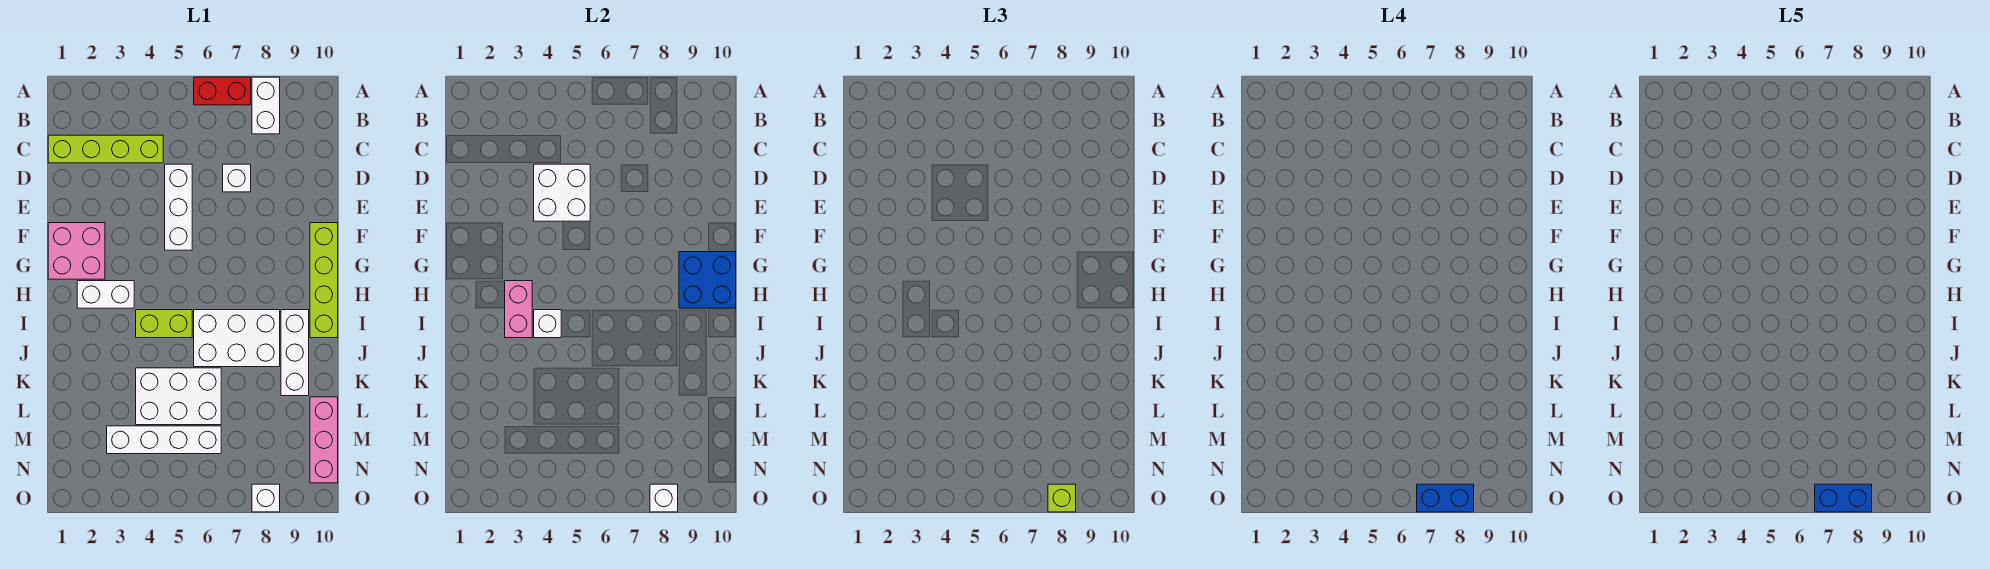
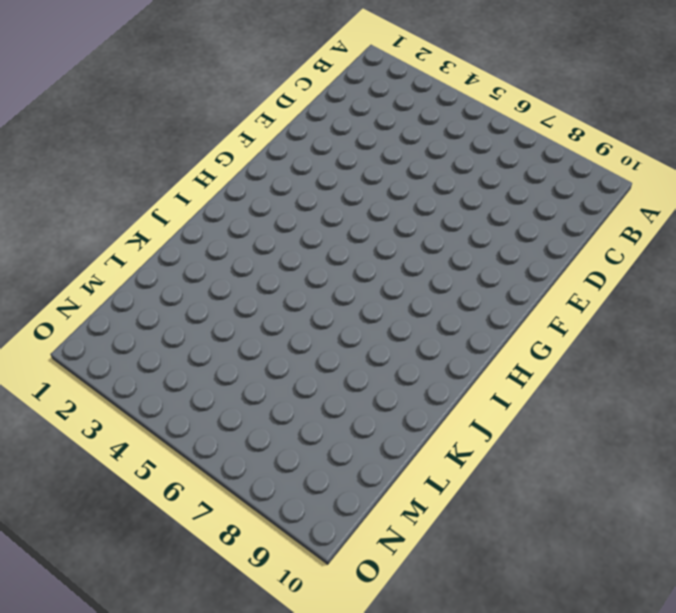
none -> red brick A6:A7 level 1
none -> white brick A8:B8 level 1
none -> lime brick C1:C4 level 1

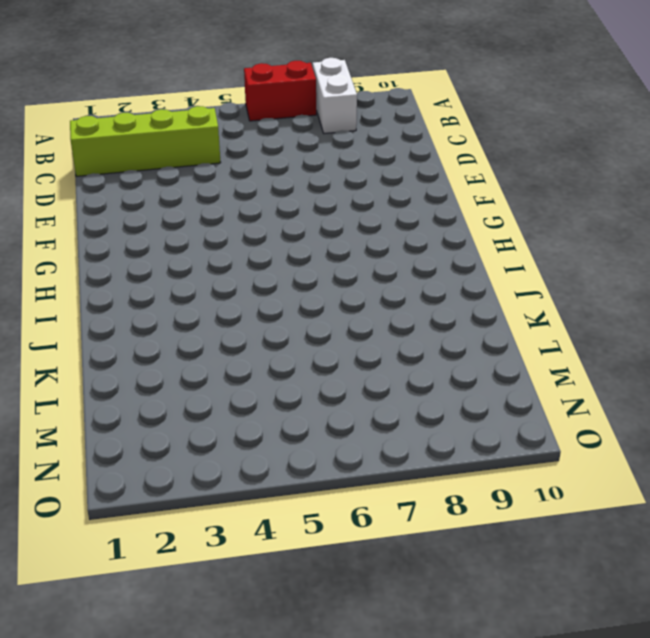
none -> white brick D5:F5 level 1
none -> white brick D7 level 1
none -> pink brick F1:G2 level 1

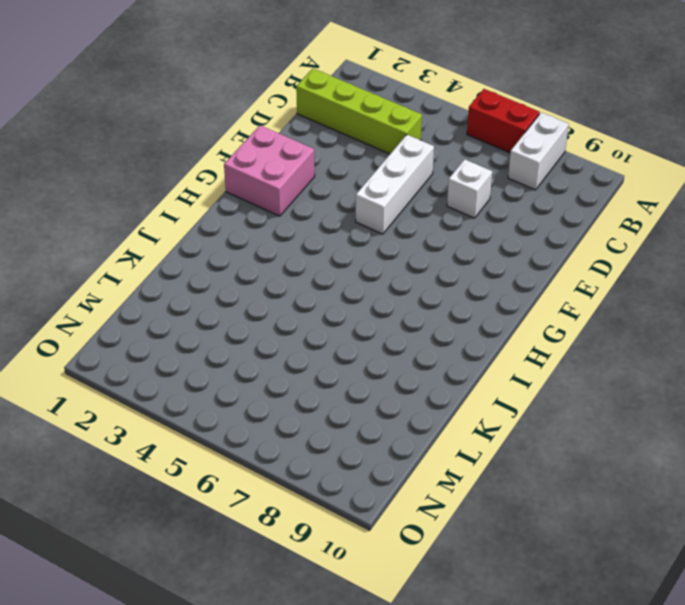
none -> lime brick F10:I10 level 1
none -> white brick H2:H3 level 1
none -> lime brick I4:I5 level 1

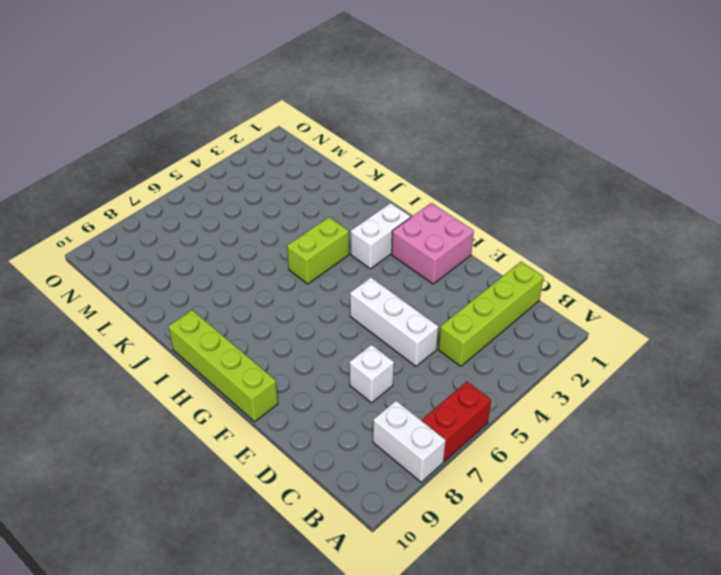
none -> white brick I6:J8 level 1
none -> white brick I9:K9 level 1
none -> white brick K4:L6 level 1

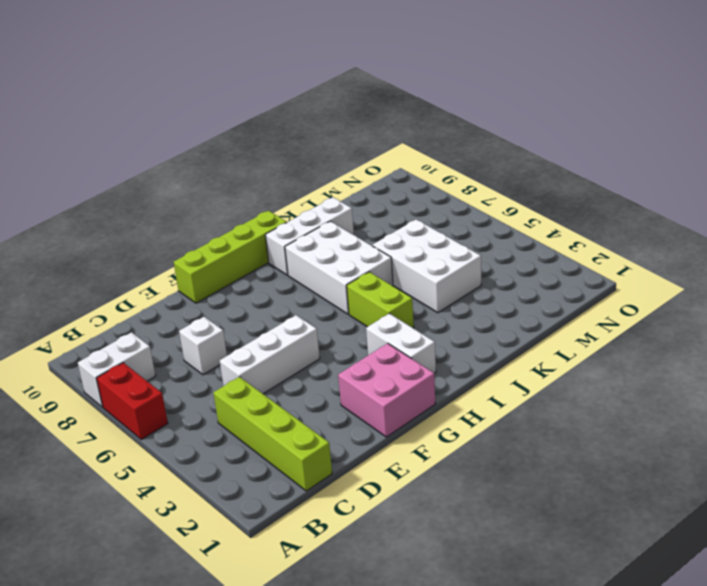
none -> pink brick L10:N10 level 1
none -> white brick M3:M6 level 1
none -> white brick O8 level 1

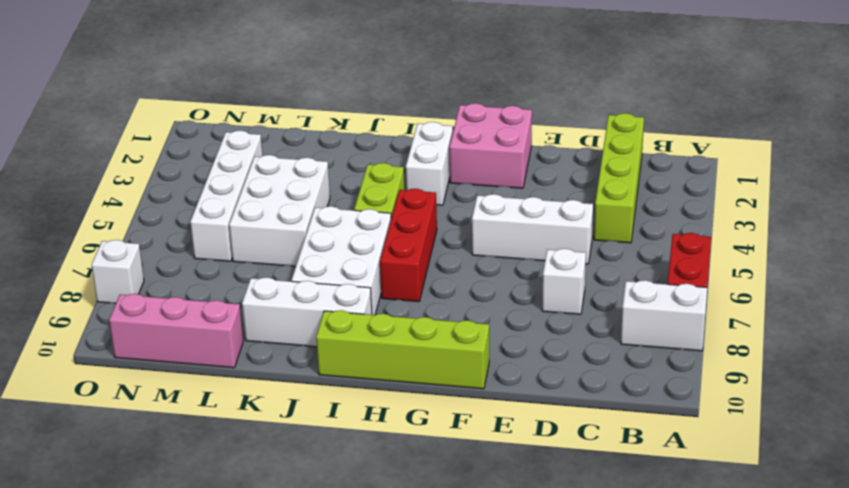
red brick H5:H7 level 1 -> none
none -> white brick D4:E5 level 2
none -> blue brick G9:H10 level 2
none -> pink brick H3:I3 level 2

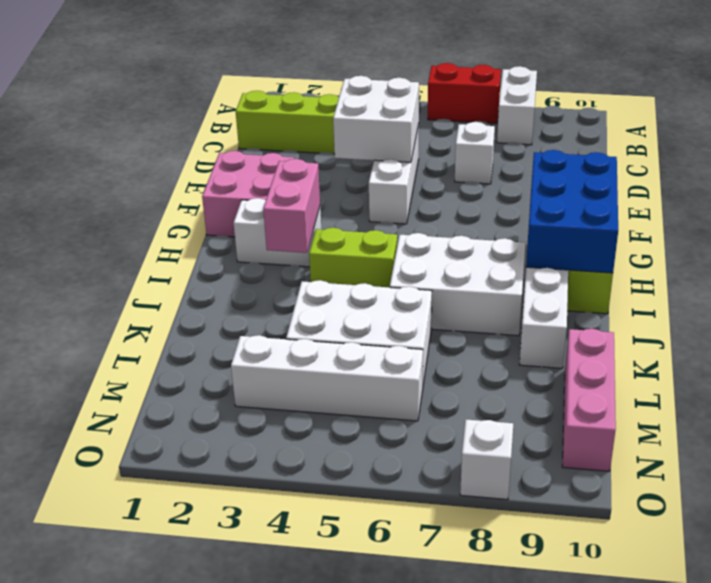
blue brick G9:I10 level 2 -> blue brick G9:H10 level 2
none -> white brick I4 level 2
none -> white brick O8 level 2
none -> lime brick O8 level 3

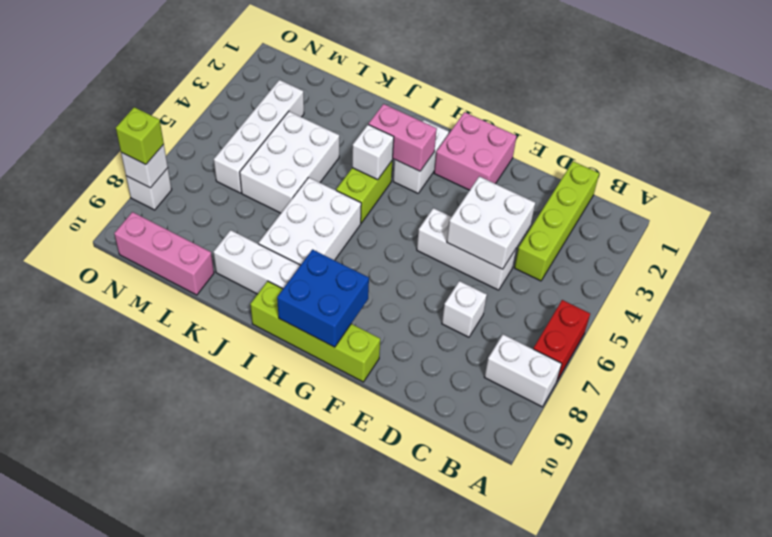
none -> blue brick O7:O8 level 4
none -> blue brick O7:O8 level 5

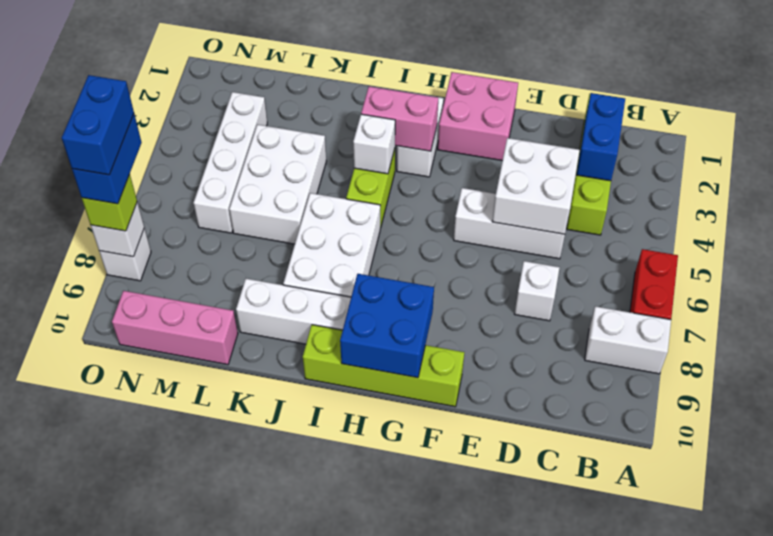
blue brick C2:C3 level 2 -> none

